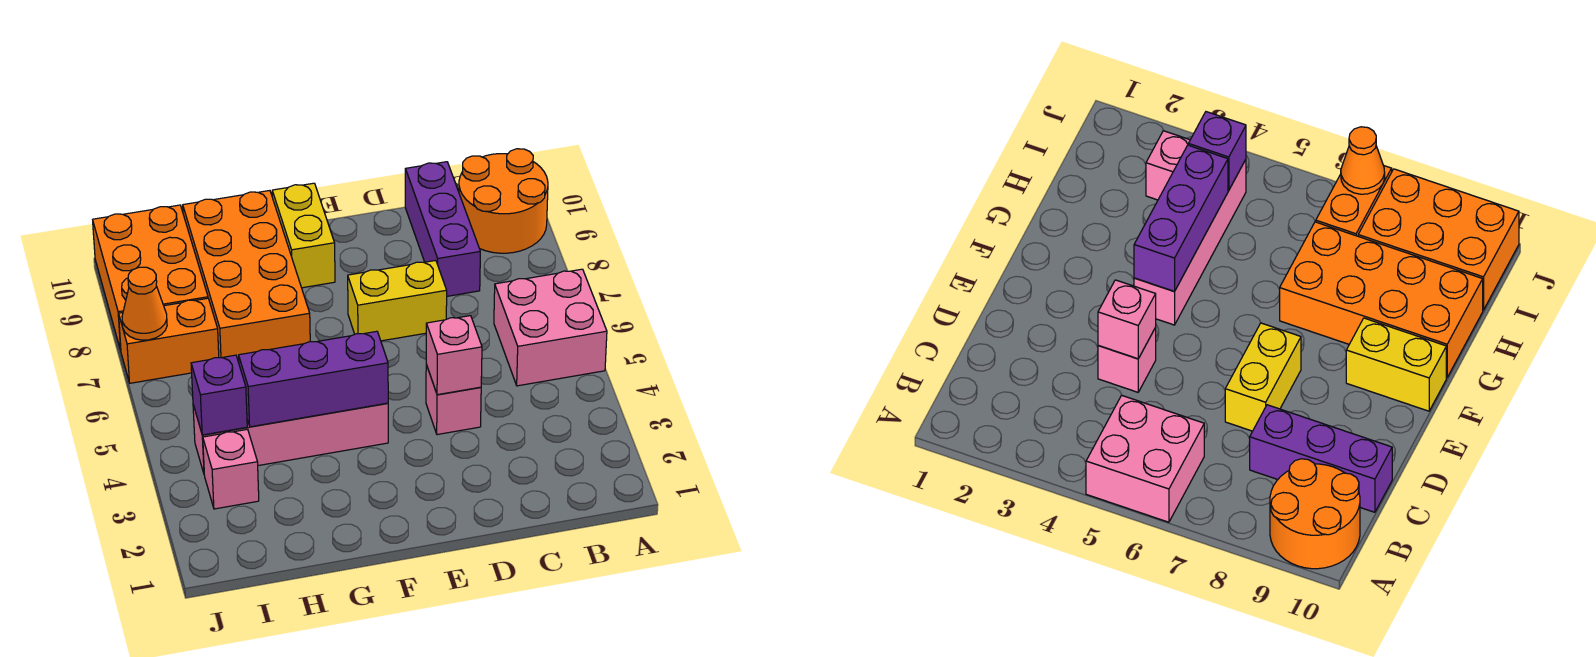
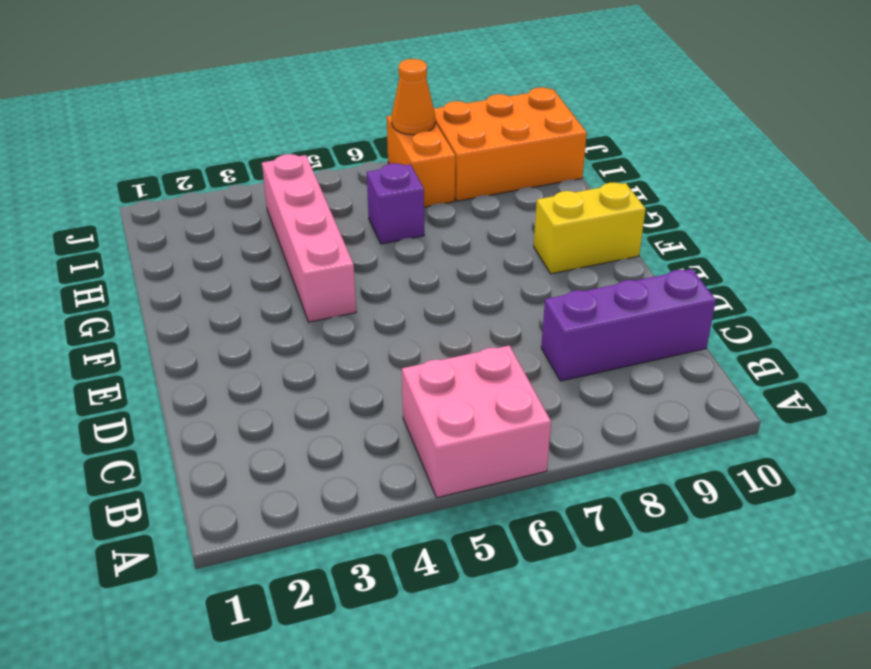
purple brick H6 level 1 -> purple brick I4 level 2
none -> orange round brick A9:B10 level 1
none -> pink brick D4 level 1
none -> yellow brick D7:E7 level 1

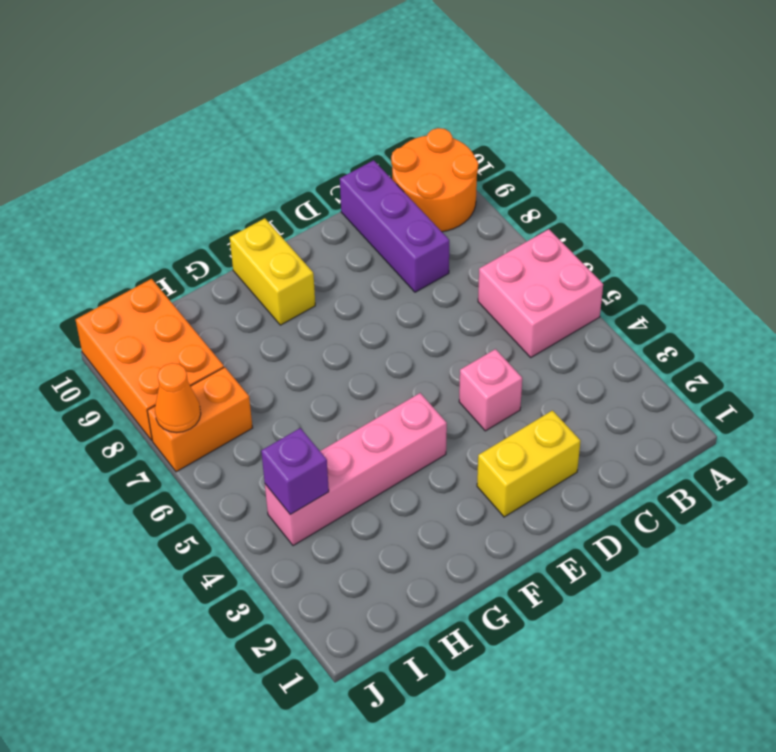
yellow brick D2:E2 level 1 -> yellow brick D7:E7 level 1
none -> orange brick G7:H10 level 1
none -> pink brick I3 level 1
none -> pink brick D4 level 2

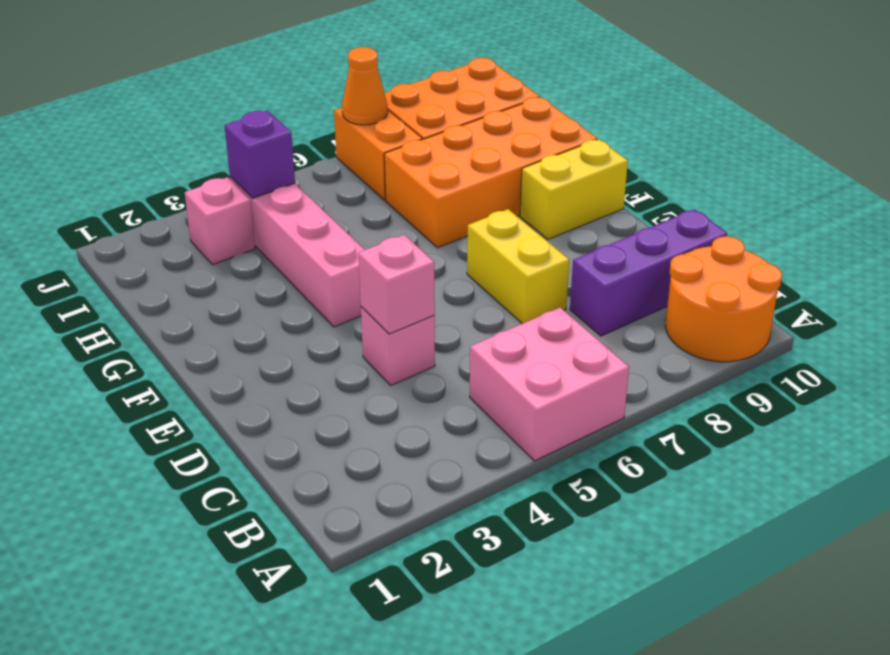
none -> purple brick F4:H4 level 2

